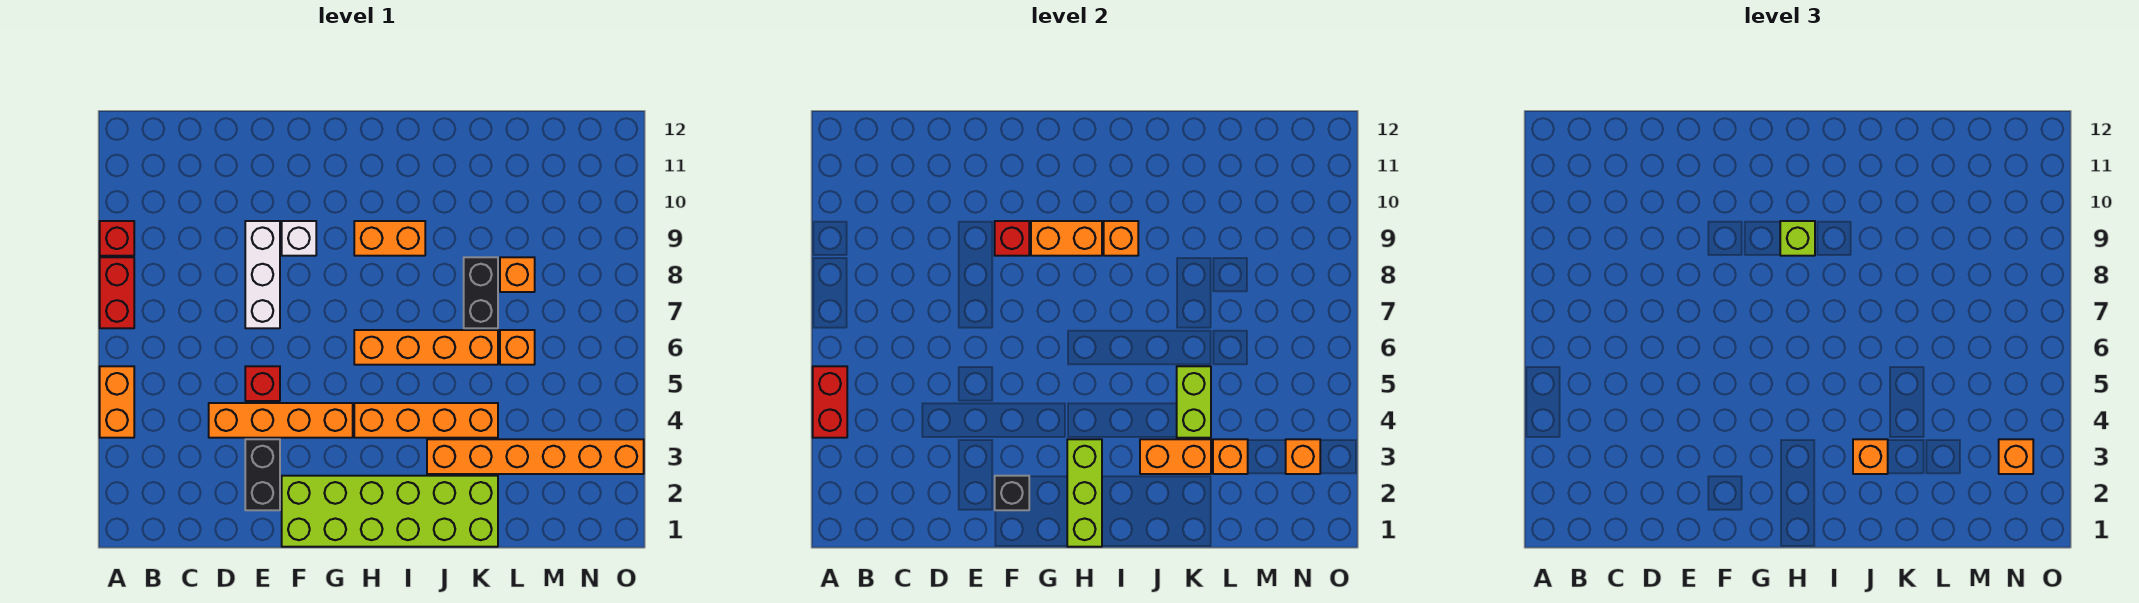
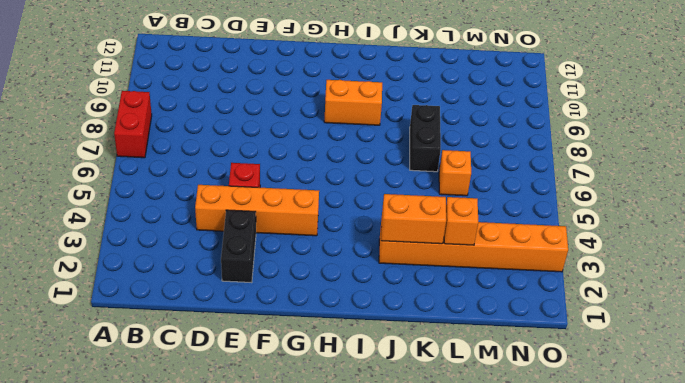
none -> orange brick A4:A5 level 1
none -> red brick A9 level 1
none -> white brick E7:E9 level 1

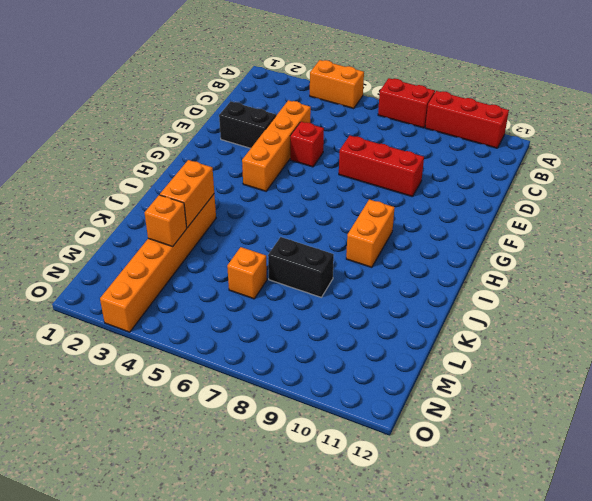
red brick A9:A11 level 1 -> red brick A9 level 1
red brick E7:E9 level 1 -> white brick E7:E9 level 1
none -> lime brick F1:K2 level 1
none -> white brick F9 level 1
none -> orange brick H4:K4 level 1

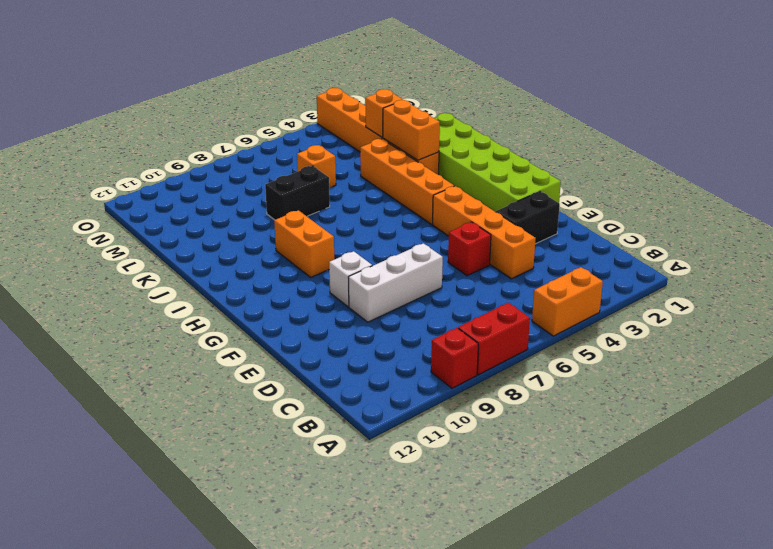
none -> orange brick H6:K6 level 1
none -> orange brick L8 level 1
none -> red brick A4:A5 level 2

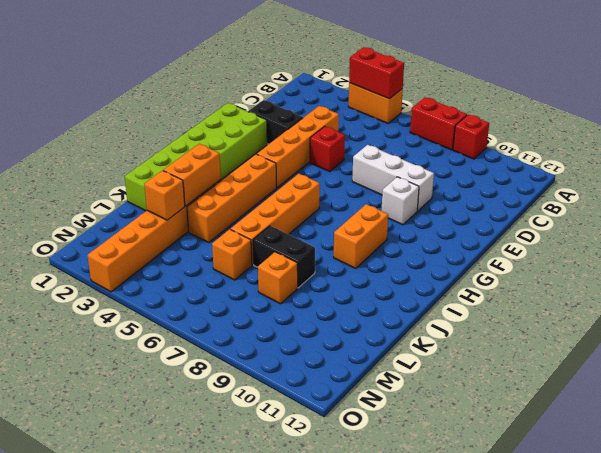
none -> black brick F2 level 2
none -> red brick F9 level 2
none -> orange brick G9:H9 level 2

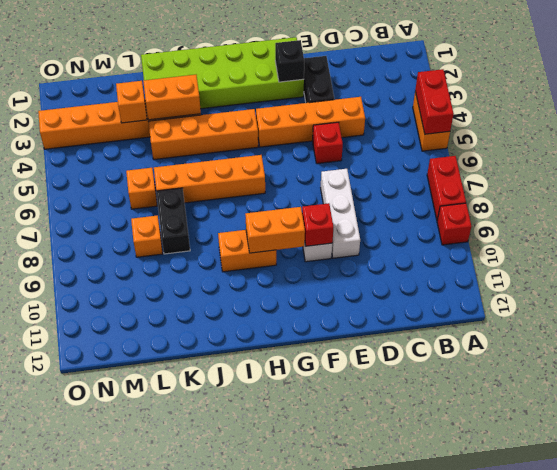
none -> lime brick H1:H3 level 2
none -> orange brick I9 level 2
none -> lime brick K4:K5 level 2

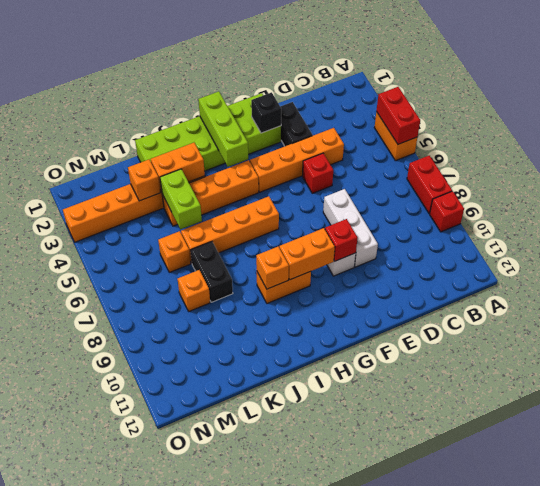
none -> orange brick N3 level 2
none -> lime brick H9 level 3
none -> orange brick J3 level 3

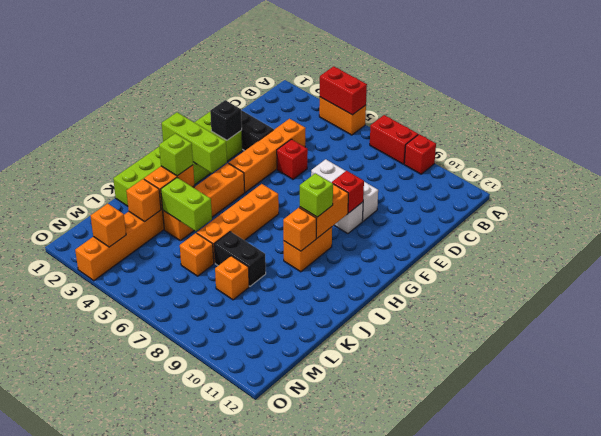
lime brick J3 level 3 -> orange brick J3 level 3
none -> orange brick N3 level 3

